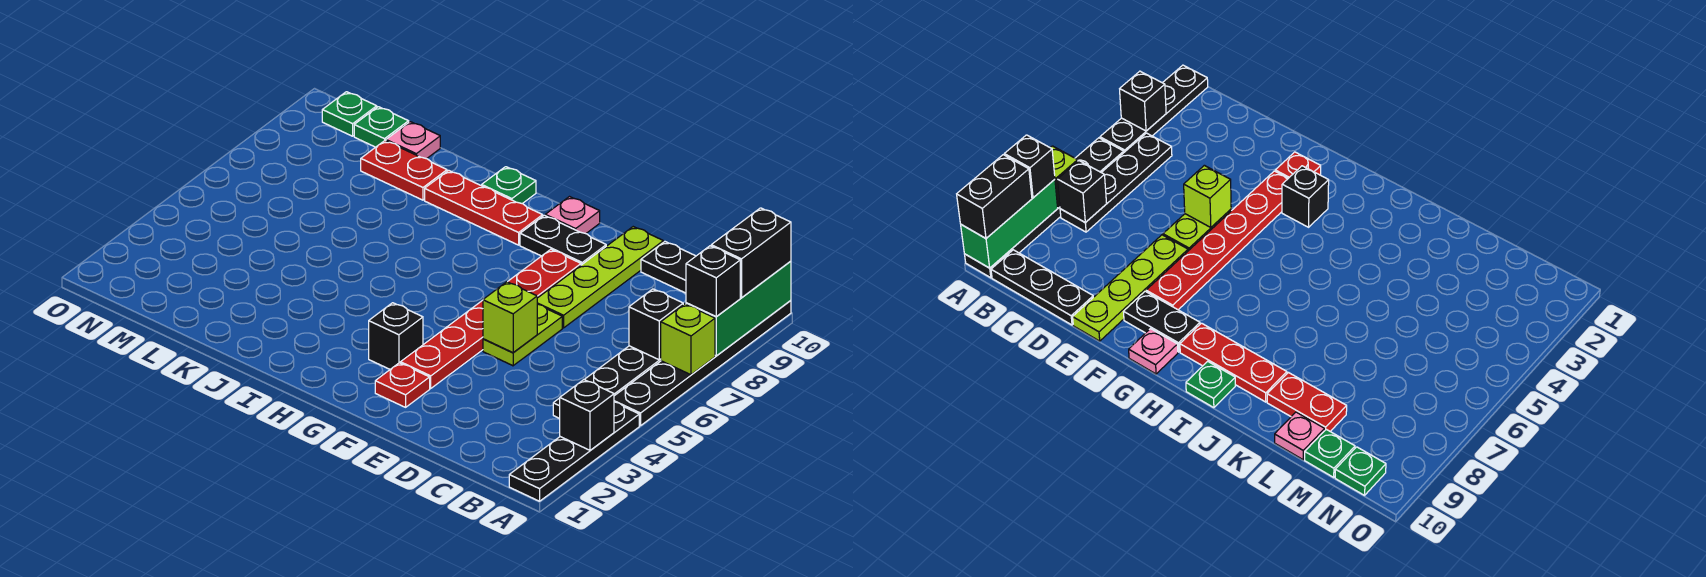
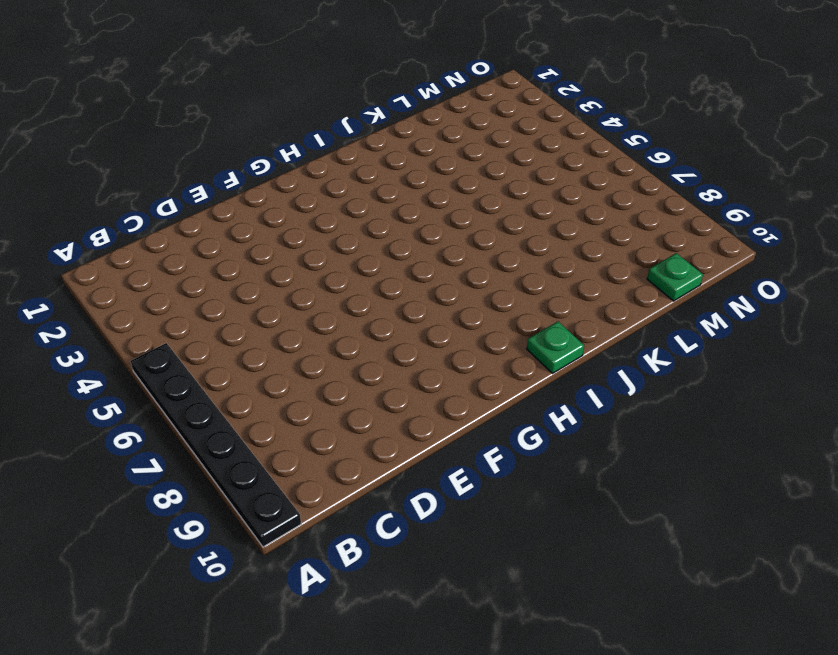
none -> black plate A1:A4 level 1
none -> black plate B4:B7 level 1
none -> black plate B10:D10 level 1

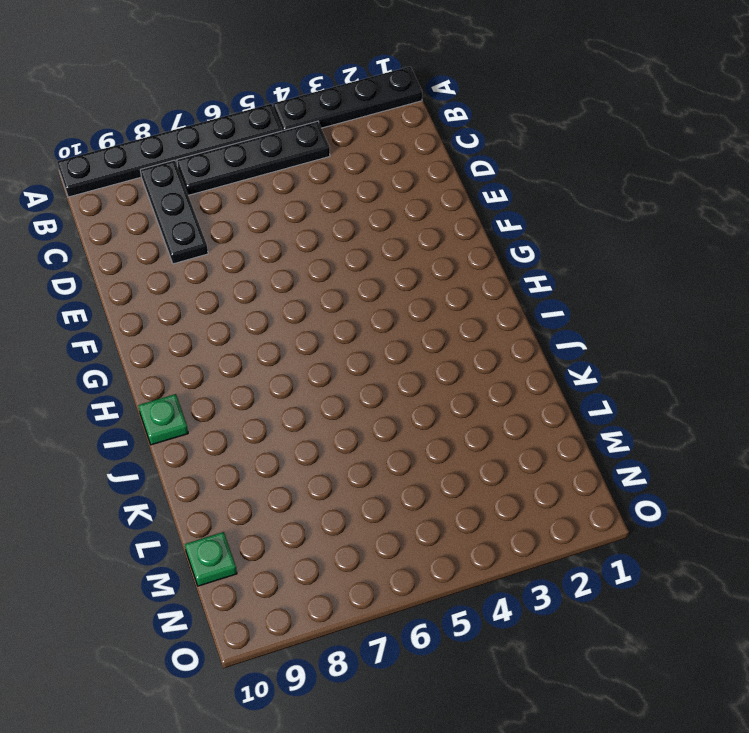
black plate B8:D8 level 1 -> black plate B10:D10 level 1
none -> lime plate E5:E6 level 1
none -> lime plate E7:E10 level 1
none -> red plate F2 level 1

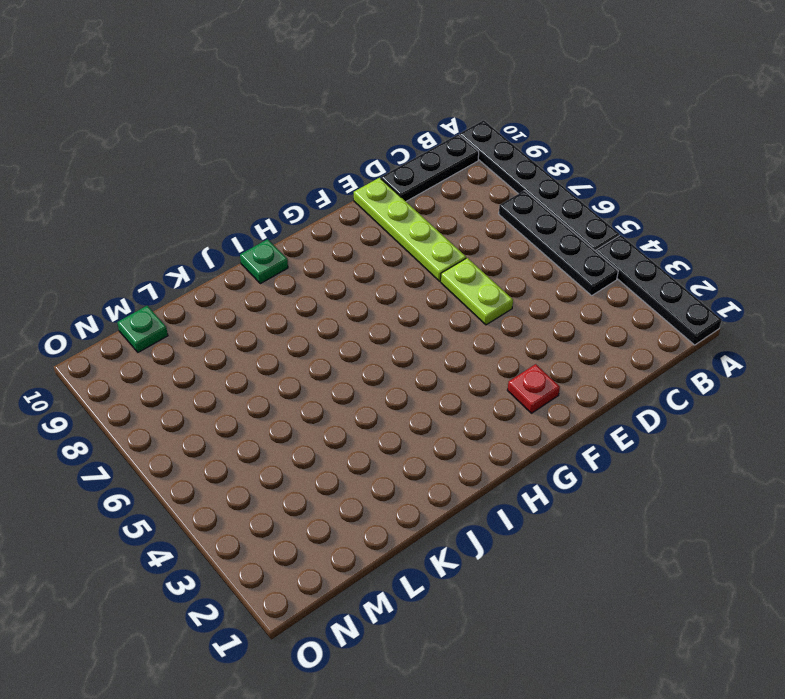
none -> red plate F3:F8 level 1
none -> black plate F9:G9 level 1
none -> black brick G3 level 1

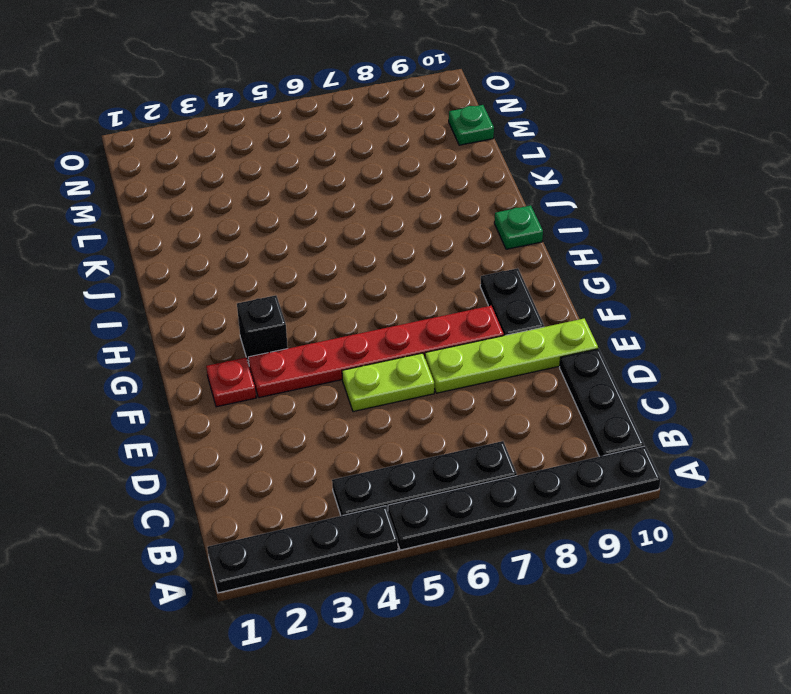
none -> pink plate G10 level 1
none -> red plate H9:J9 level 1
none -> red plate K9:L9 level 1

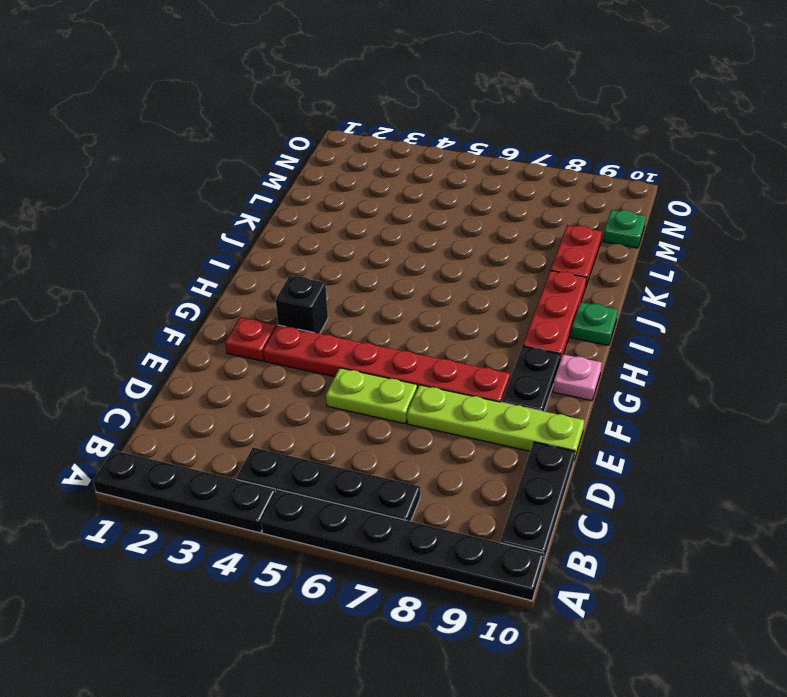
none -> pink plate L10 level 1
none -> green plate N10 level 1
none -> black brick A3 level 2

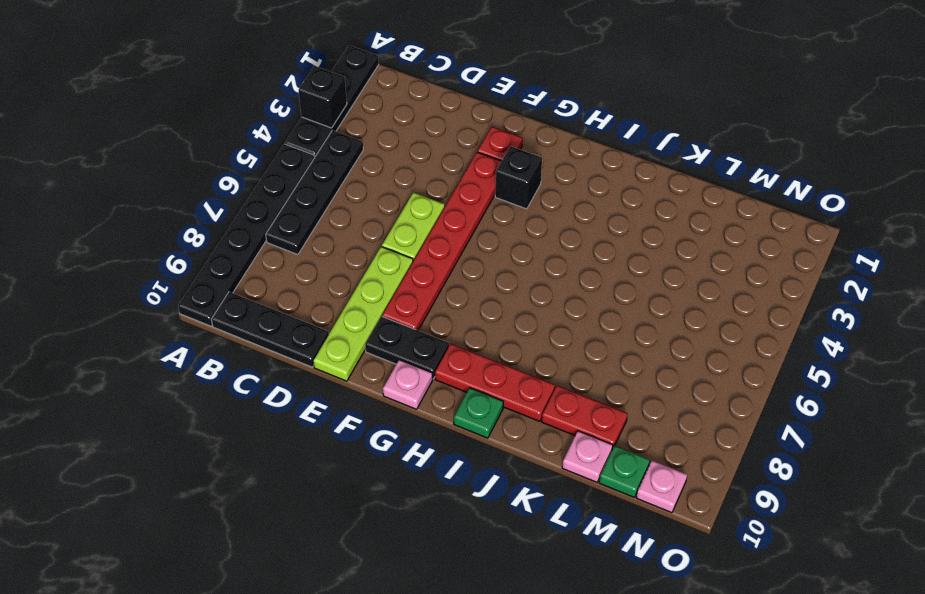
pink plate N10 level 1 -> green plate N10 level 1
none -> lime brick A7 level 2
none -> green brick A8:A10 level 2
none -> black brick B7 level 2

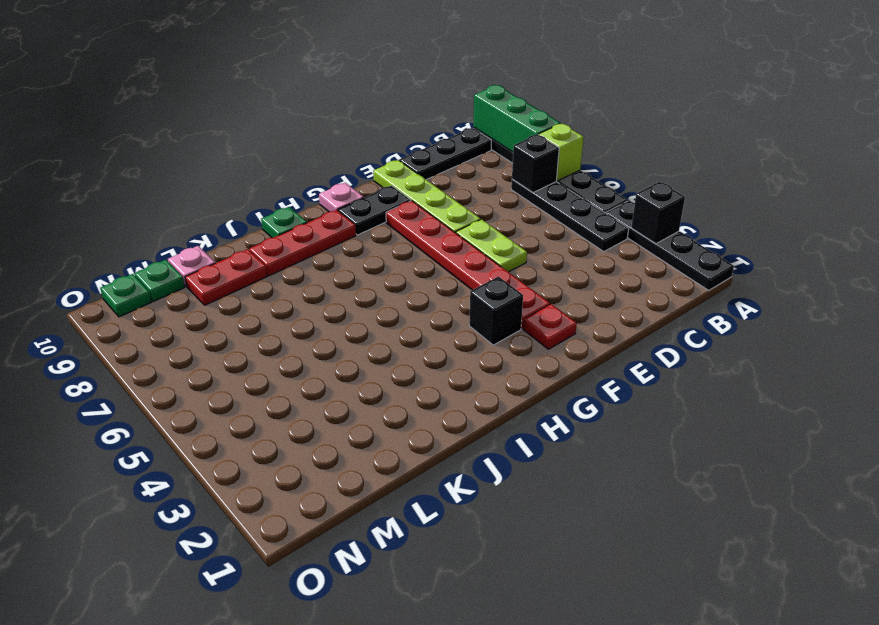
none -> lime brick E5 level 2
none -> black brick A8 level 3
none -> black brick A9:A10 level 3

